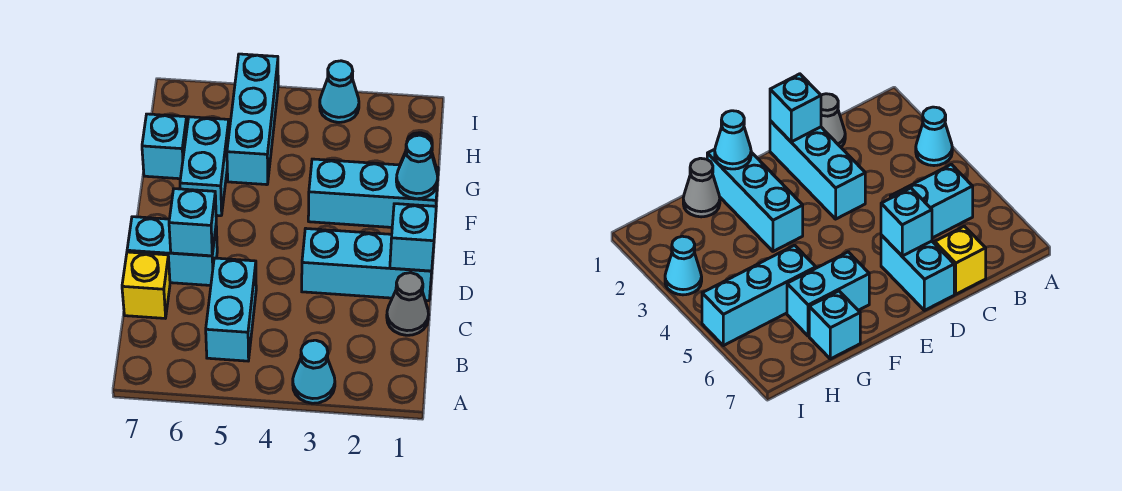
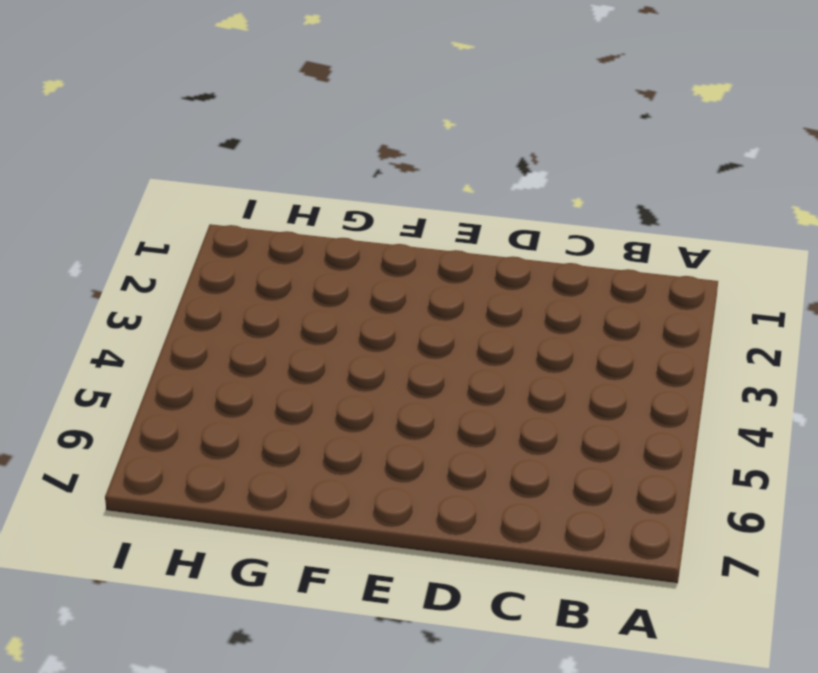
none -> cyan cone A3 level 1
none -> cyan brick B5:C5 level 1
none -> grey cone C1 level 1

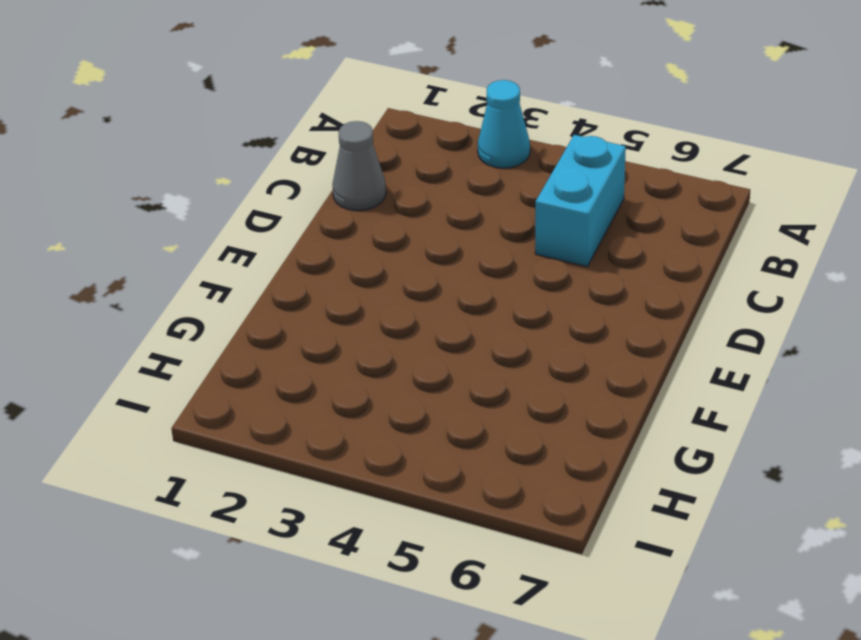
none -> yellow brick C7 level 1
none -> cyan brick D1:D3 level 1
none -> cyan brick D6:D7 level 1

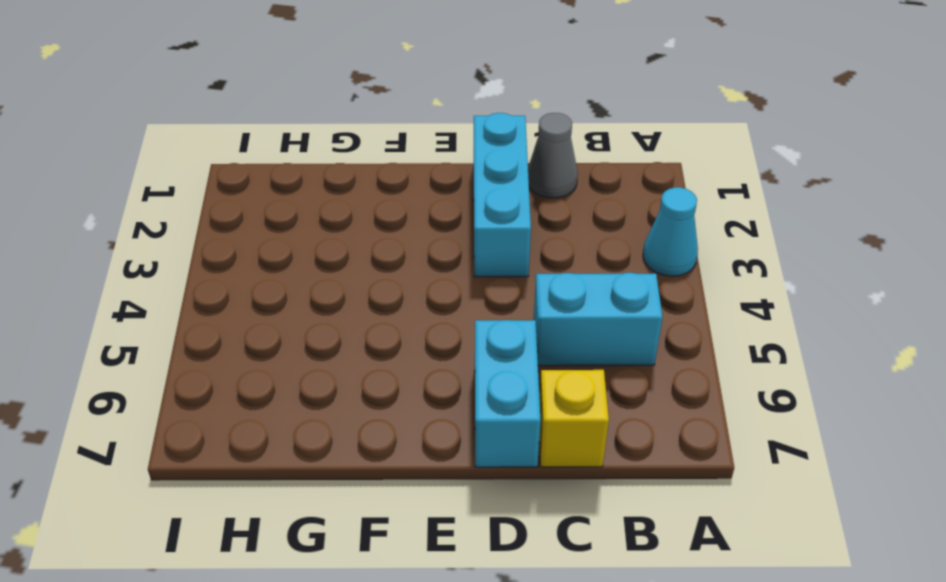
none -> cyan brick F1:F3 level 1
none -> cyan brick F6:G6 level 1
none -> grey cone G1 level 1

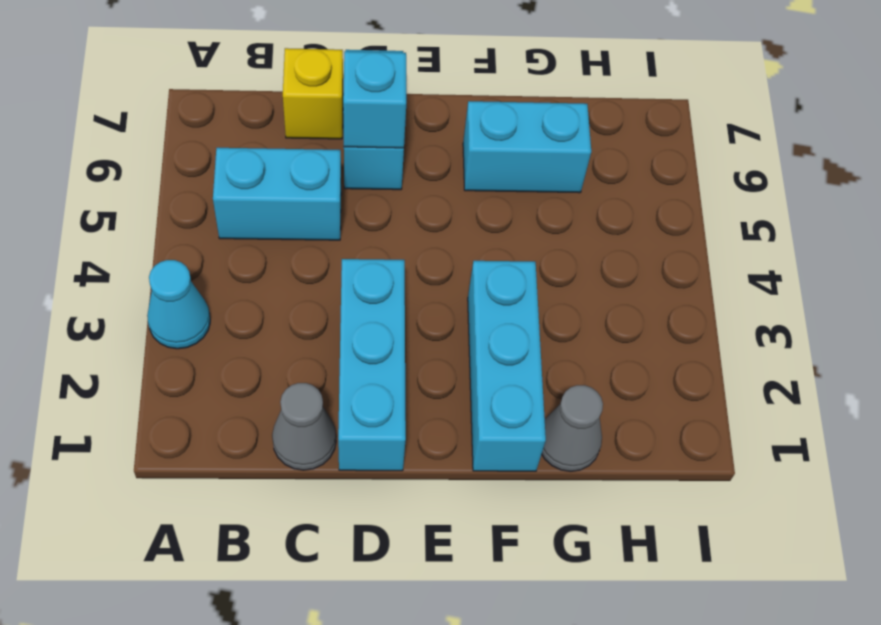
none -> cyan brick G5:I5 level 1
none -> cyan brick G7 level 1
none -> cyan cone I3 level 1

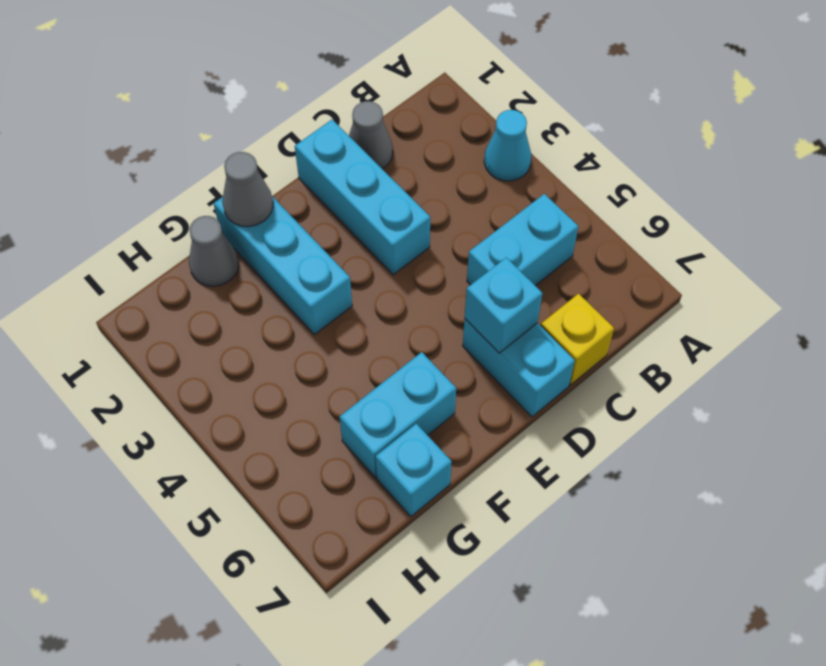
grey cone F1 level 2 -> cyan cone F1 level 2
none -> cyan brick G5:I5 level 1
none -> cyan cone I3 level 1
none -> cyan brick D1 level 2

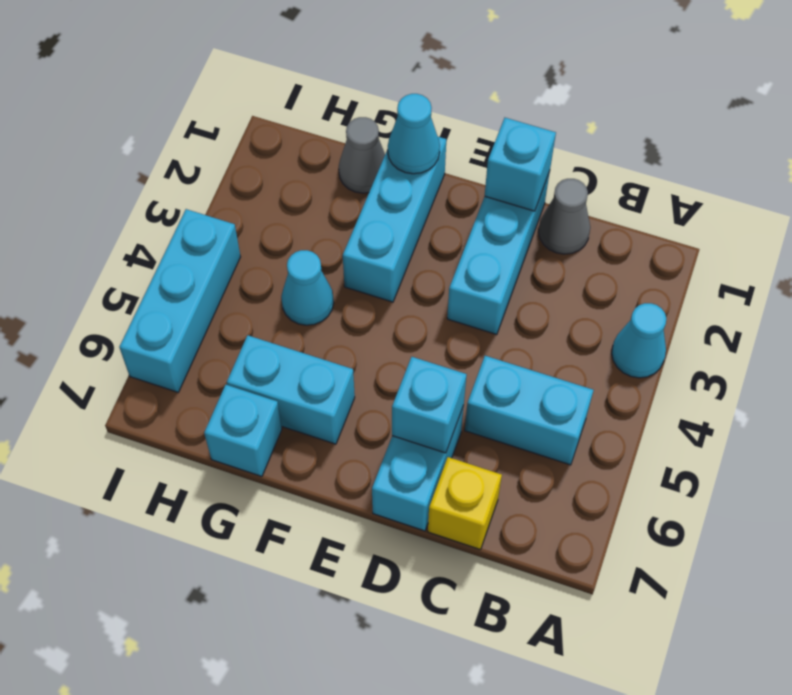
cyan cone G4 level 1 -> cyan cone I3 level 1
cyan brick I4:I6 level 1 -> cyan brick G5:I5 level 1

